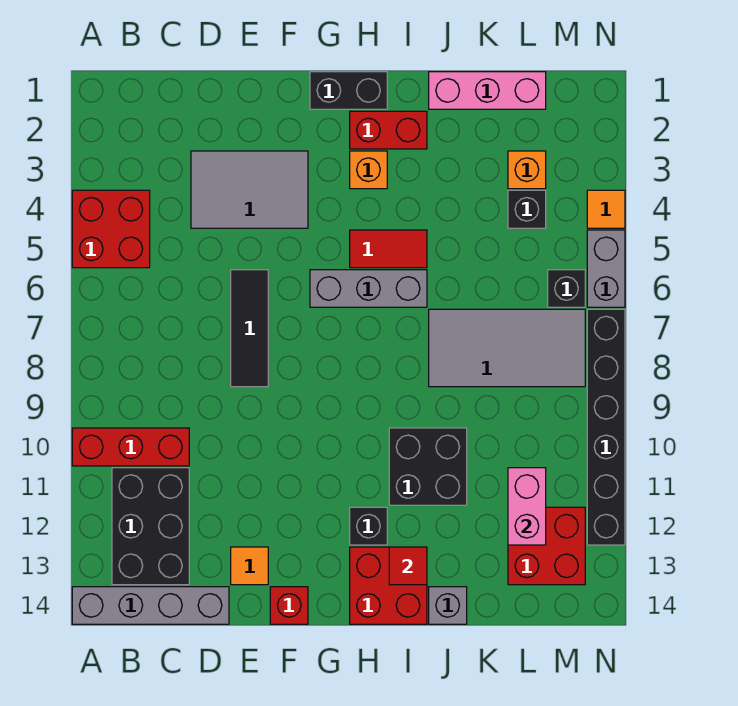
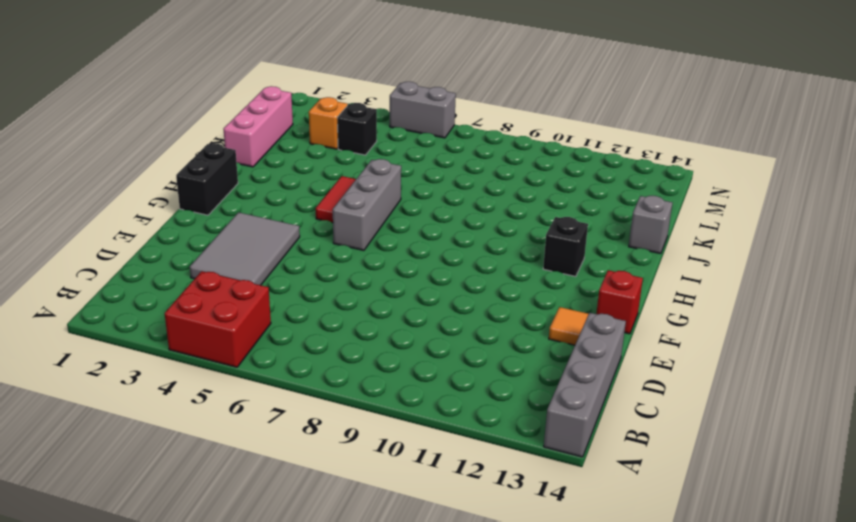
none -> red brick A10:C10 level 1
none -> black brick B11:C13 level 1
none -> black tile E6:E8 level 1

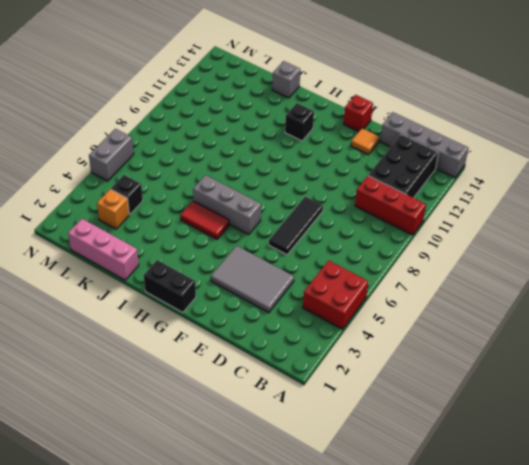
none -> red brick H2:I2 level 1
none -> orange brick H3 level 1
none -> red brick H13:I14 level 1

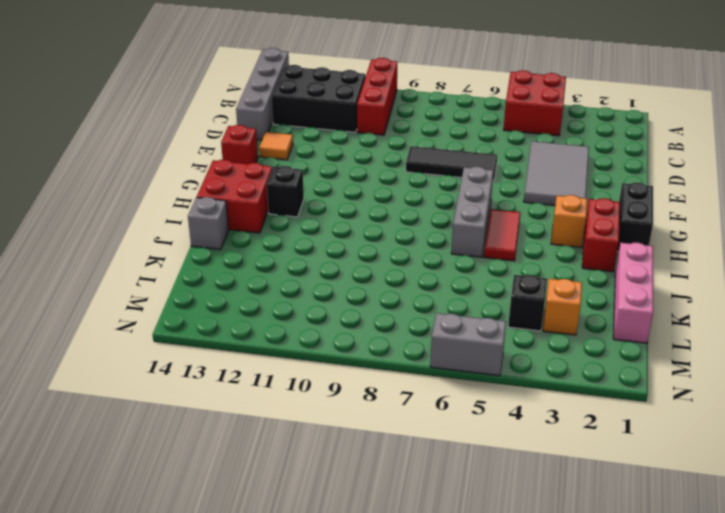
none -> black brick I10:J11 level 1
none -> grey tile J7:M8 level 1
none -> red brick L12:M13 level 1

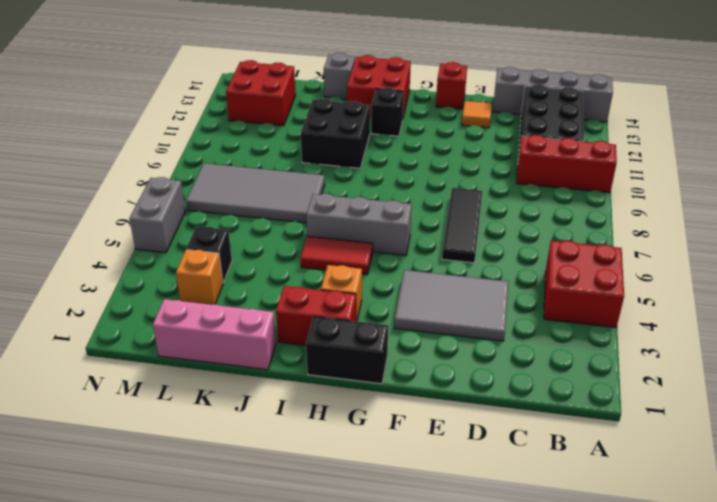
none -> black brick M6 level 1
none -> orange tile N4 level 1
none -> black brick N7:N12 level 1

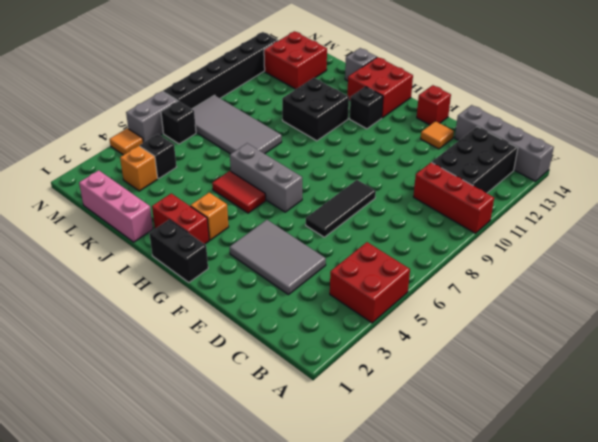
none -> red tile I13 level 2
none -> pink brick L11:L12 level 2

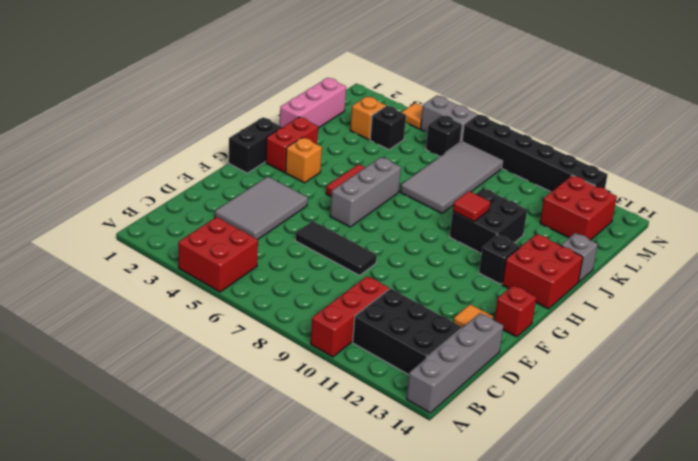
red tile I10 level 2 -> red tile I13 level 2
none -> pink brick L11:L12 level 2

